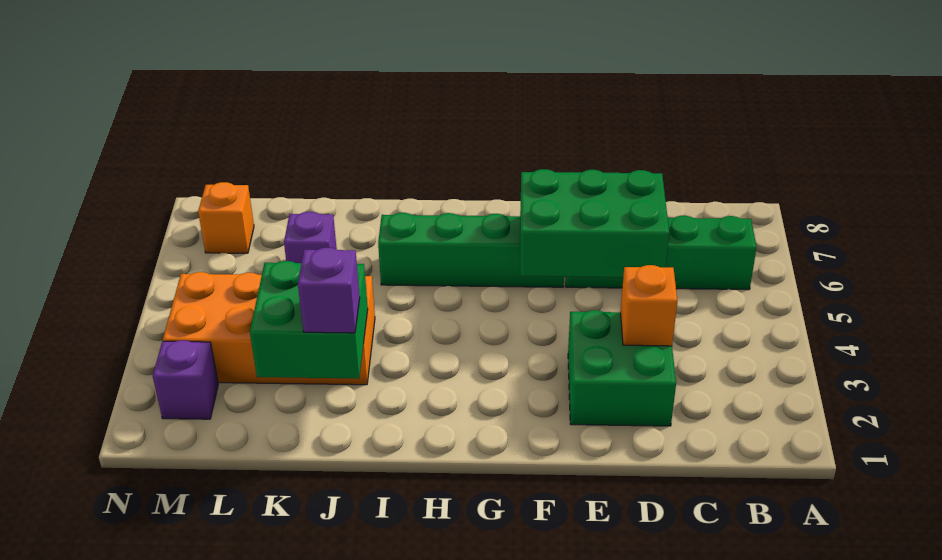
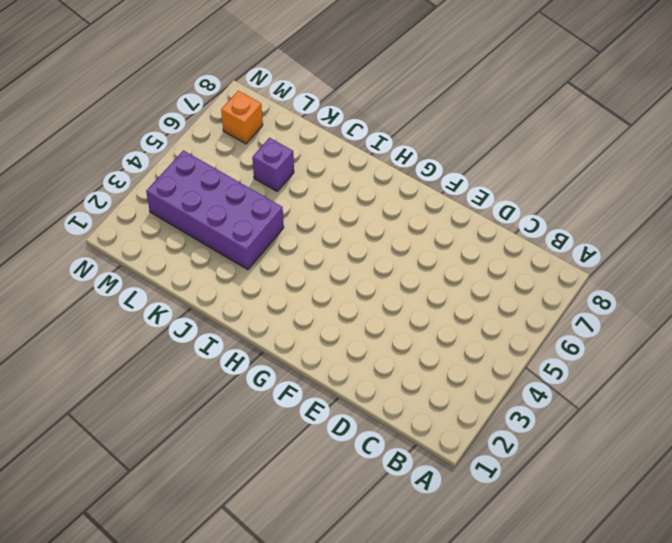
purple brick J3:M4 level 1 -> orange brick J3:M4 level 1
none -> green brick B6:E6 level 1
none -> green brick D2:E3 level 1

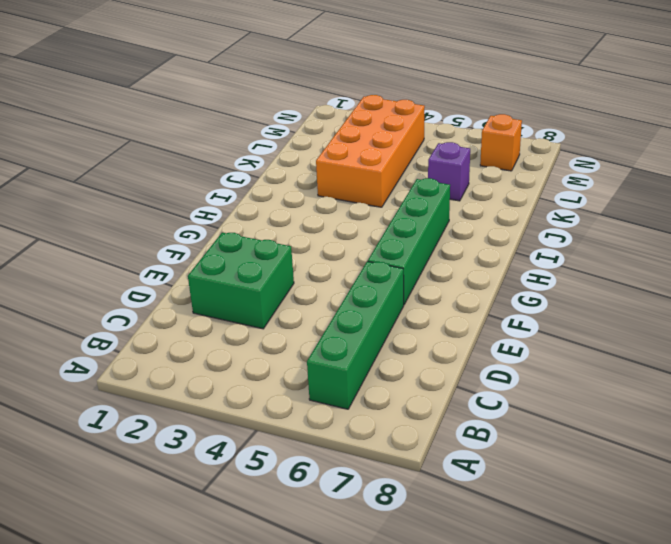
none -> purple brick M2 level 1
none -> orange brick D3 level 2

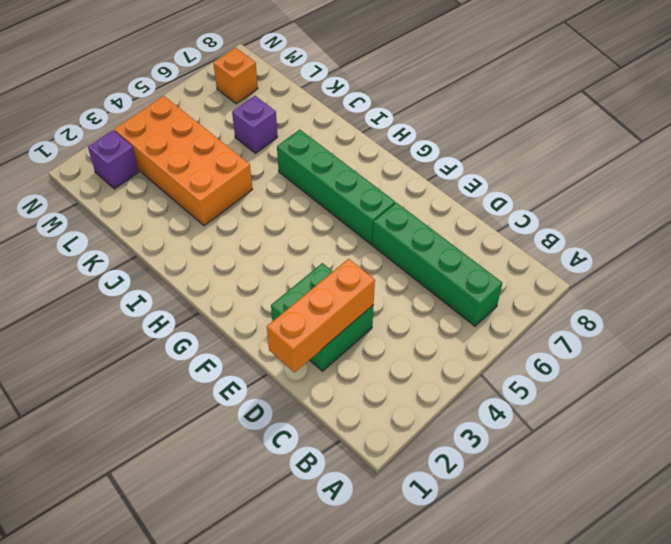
orange brick D1:D3 level 2 -> orange brick D3 level 2
none -> green brick D5:F6 level 2
none -> green brick J2:K3 level 2

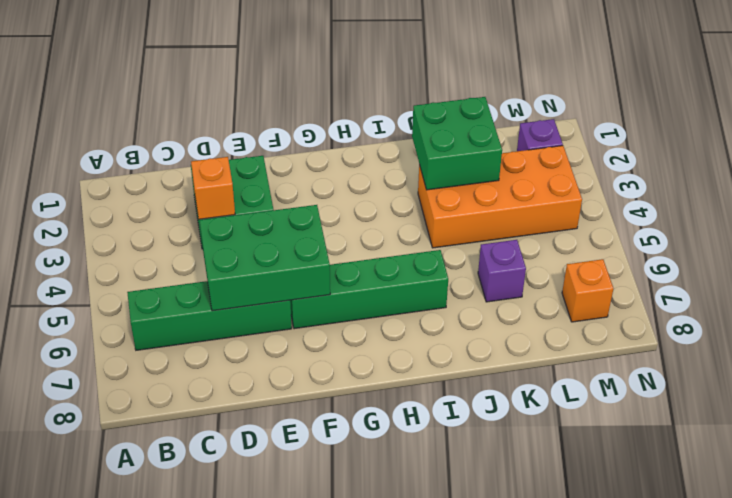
none -> purple brick J2 level 3

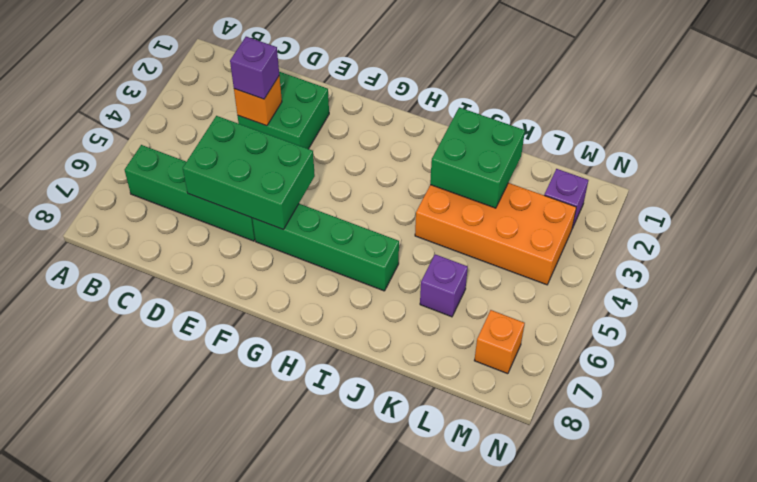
purple brick D3 level 3 -> purple brick J2 level 3

